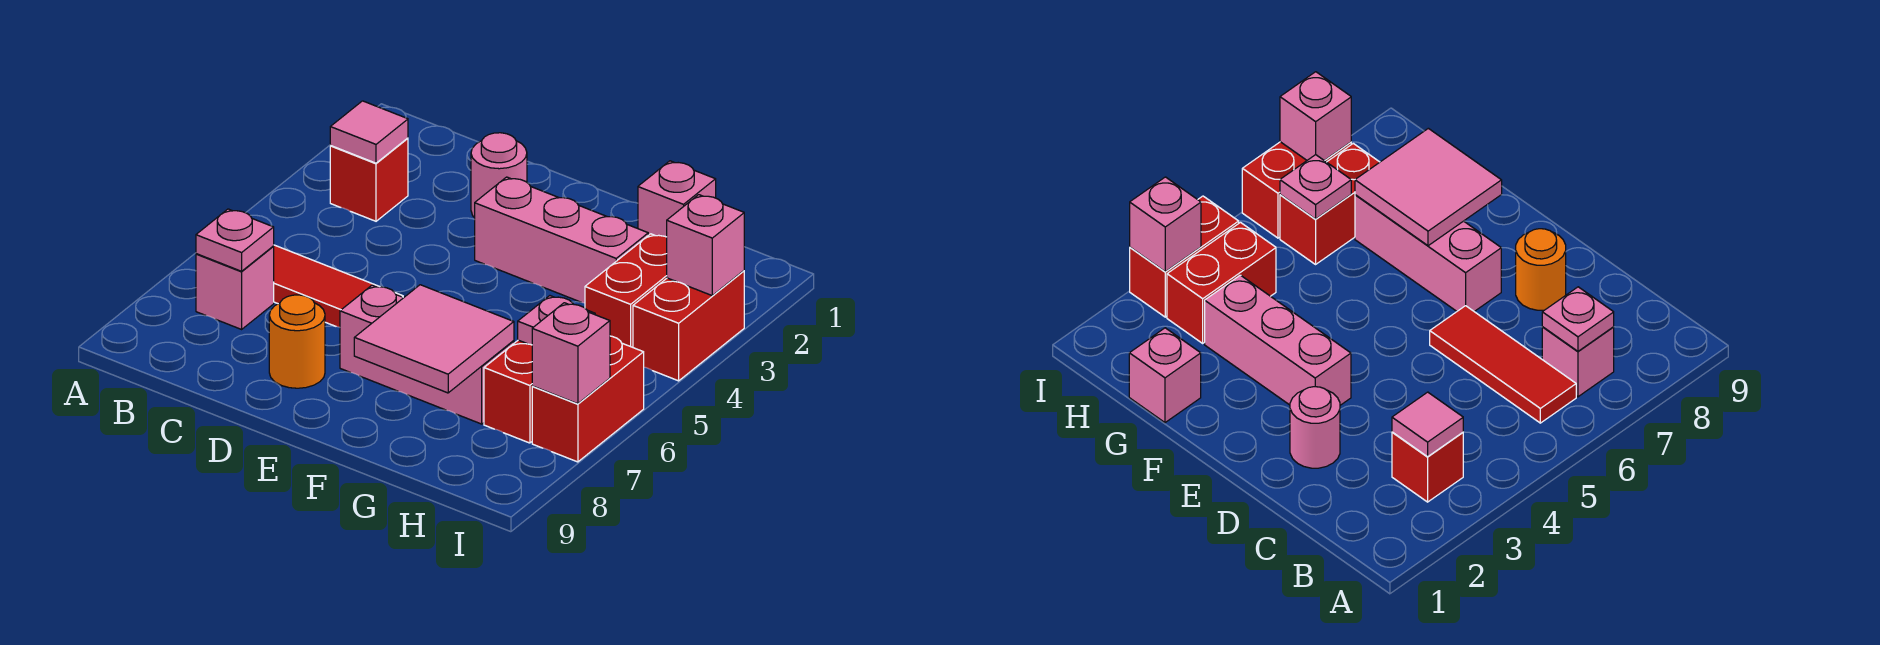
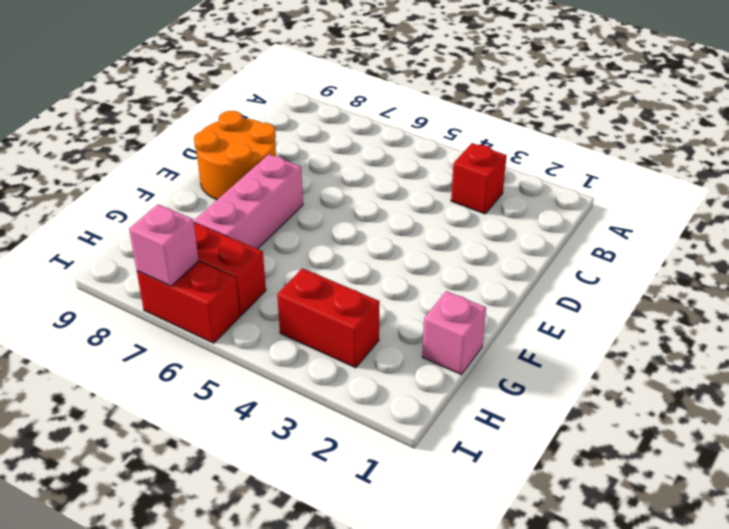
orange round brick D8:E9 level 1 -> orange round brick D8 level 1
none -> red tile B6:D6 level 1
none -> pink brick B7 level 1
none -> pink round brick D2 level 1

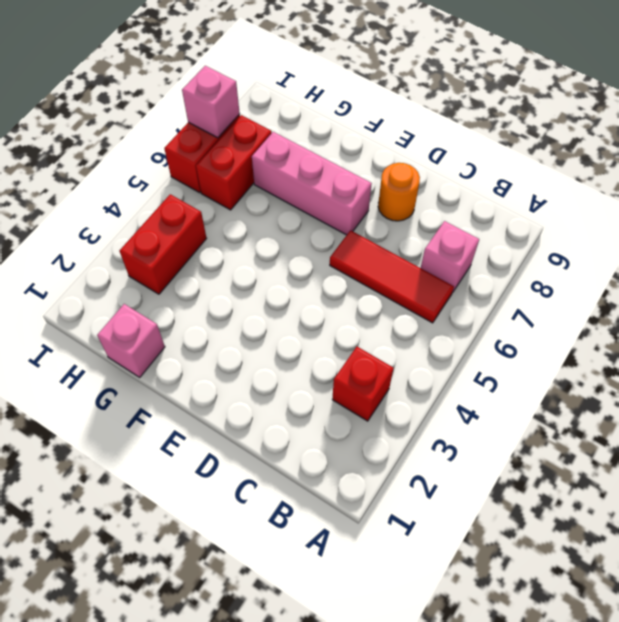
none -> pink round brick D2 level 1
none -> pink brick E3:G3 level 1
none -> red brick I3:I4 level 1

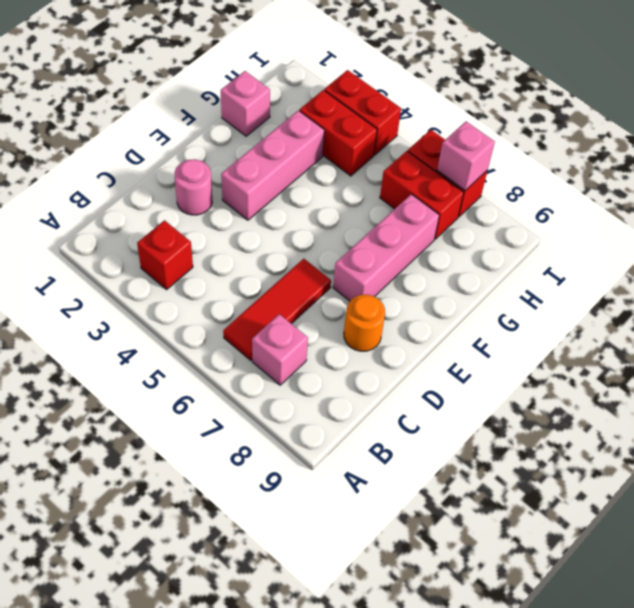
none -> pink tile B3 level 2
none -> pink plate B7 level 2
none -> pink tile F7:G8 level 2

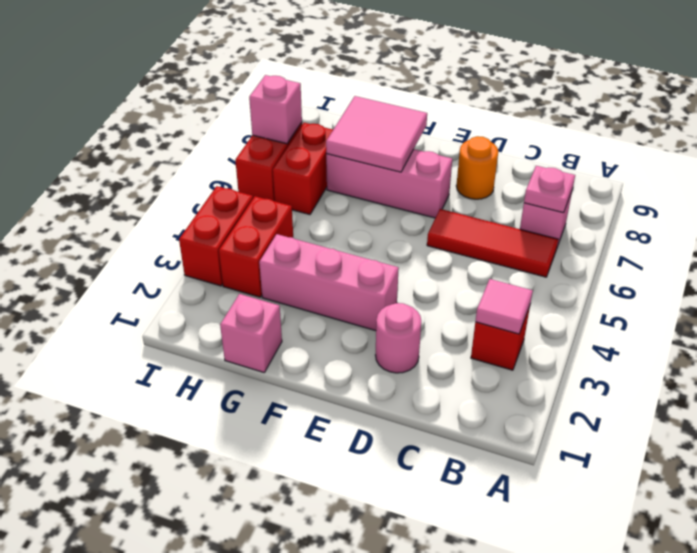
none -> pink plate H6 level 2
none -> pink brick I3 level 2

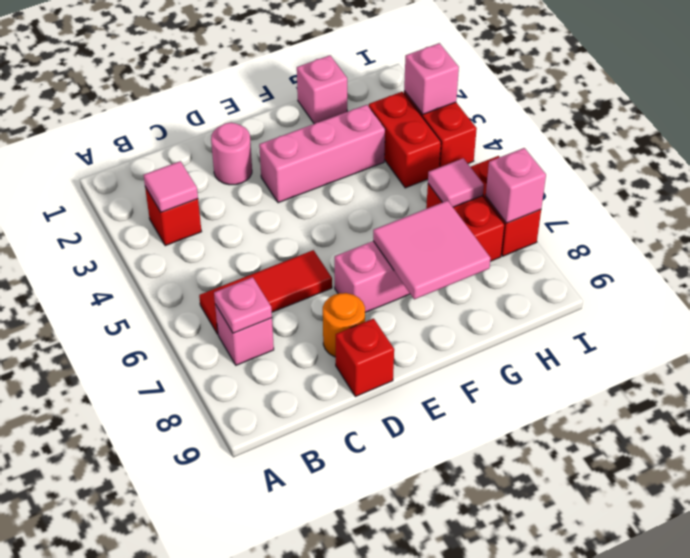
red brick D9 level 1 -> none
pink tile H6 level 2 -> pink plate H6 level 2

